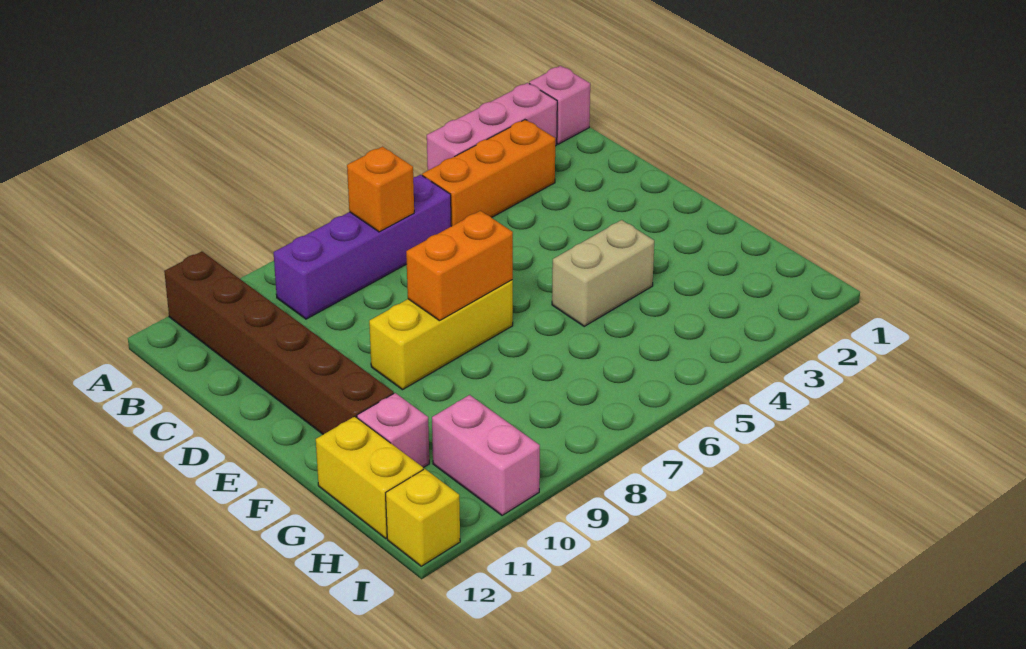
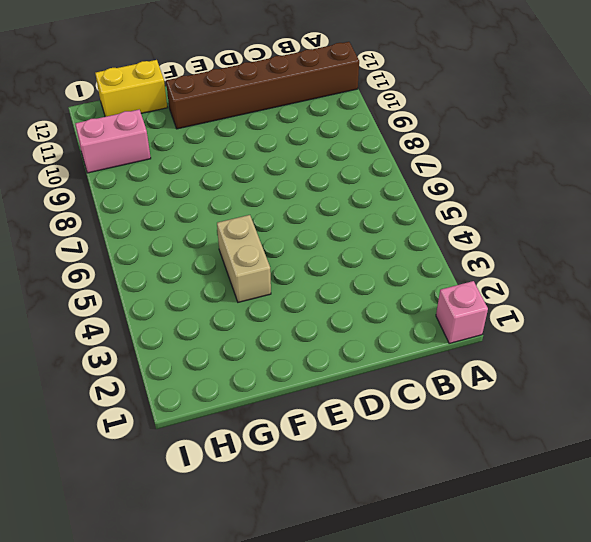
none -> pink brick A2:A4 level 1
none -> orange brick B3:B5 level 1
none -> purple brick B6:B9 level 1

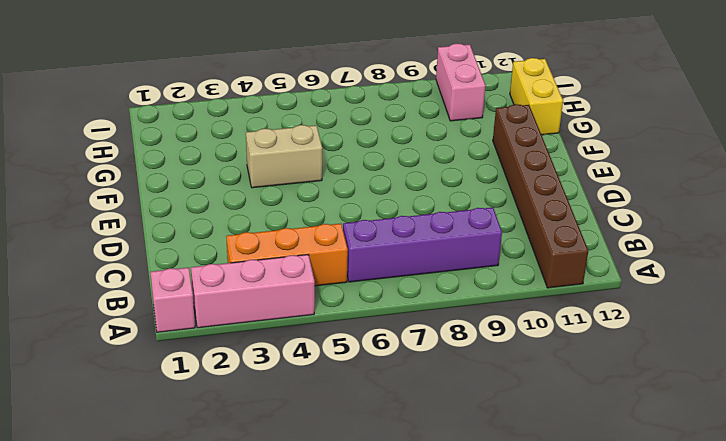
none -> yellow brick E7:E9 level 1
none -> pink brick G11 level 1
none -> yellow brick I12 level 1

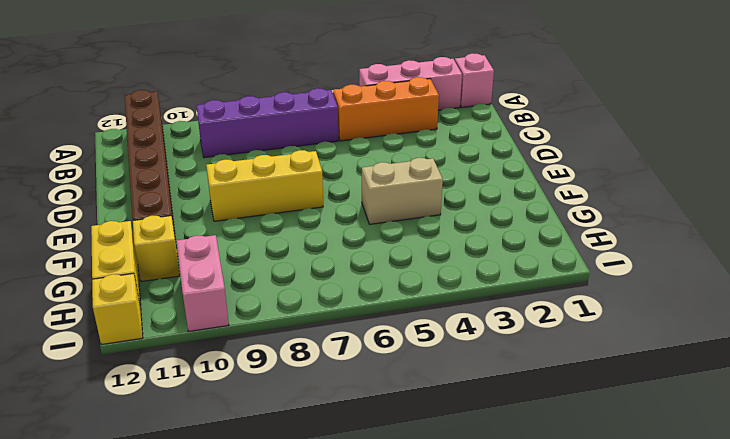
yellow brick G11 level 1 -> pink brick G11 level 1
none -> orange brick B7 level 2
none -> orange brick E7:E8 level 2

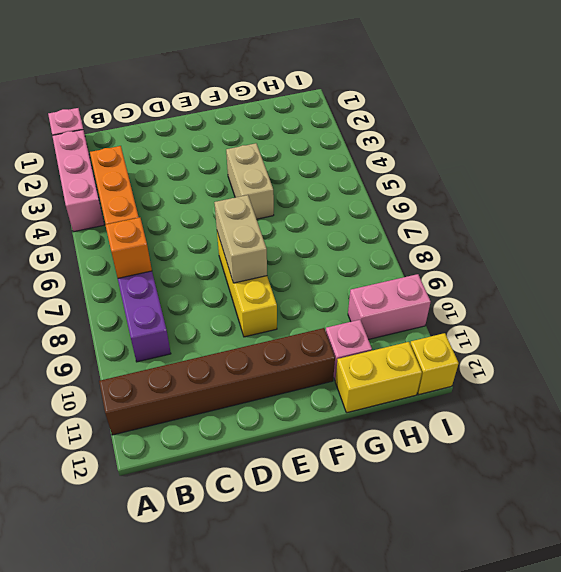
tan brick E7:E8 level 2 -> orange brick E7:E8 level 2

